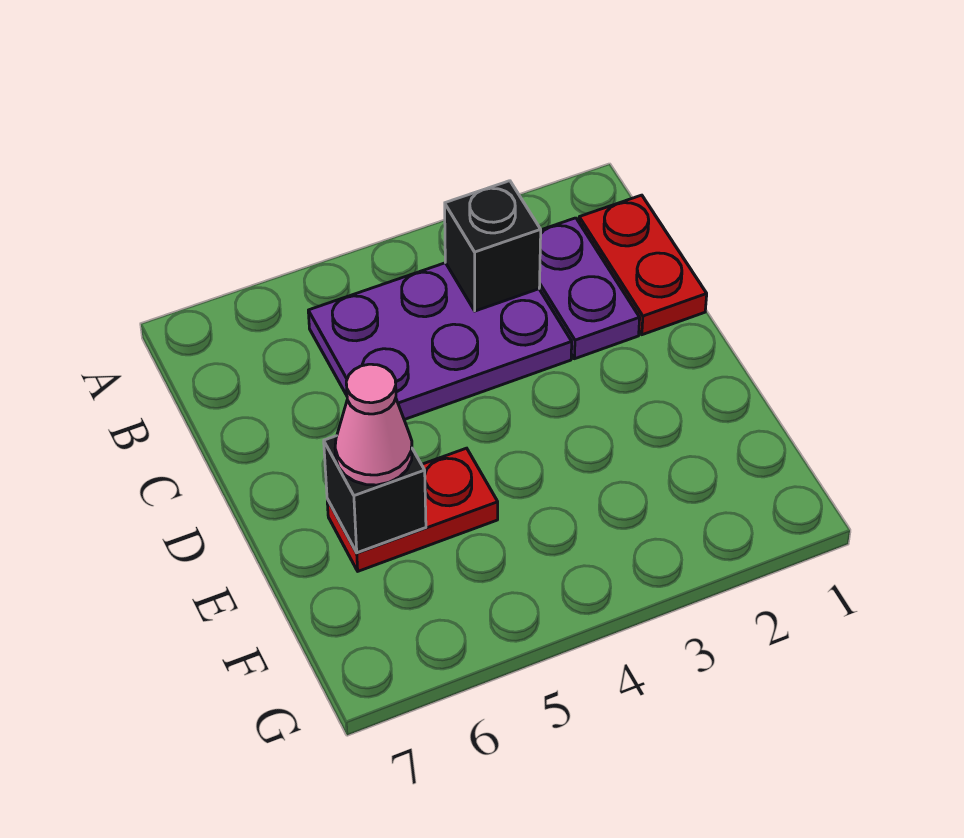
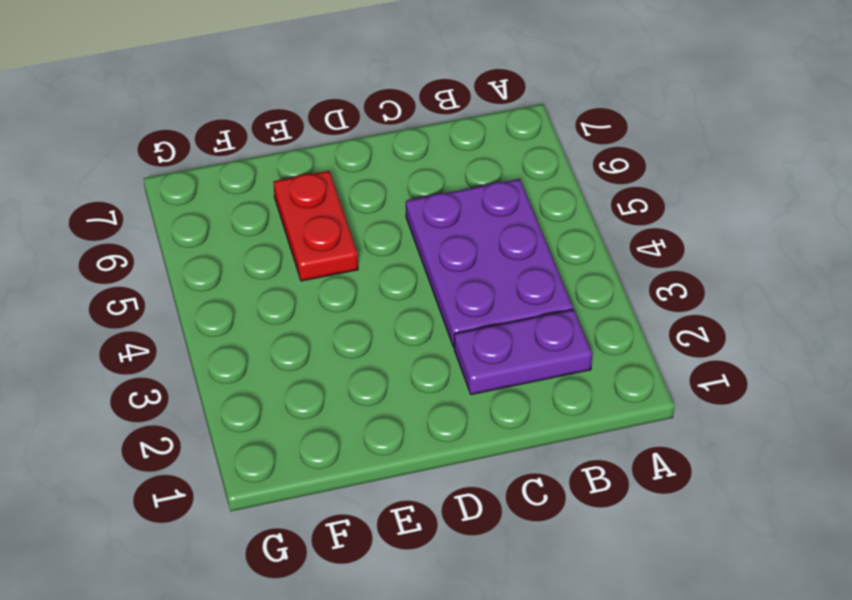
none -> red plate B1:C1 level 1
none -> black brick B3 level 2

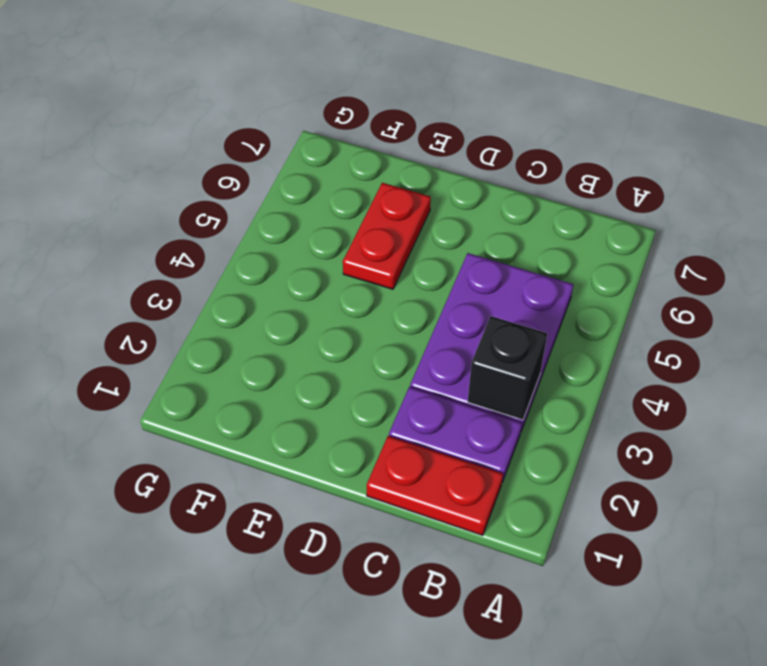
none -> black brick E6 level 2
none -> pink cone E6 level 3

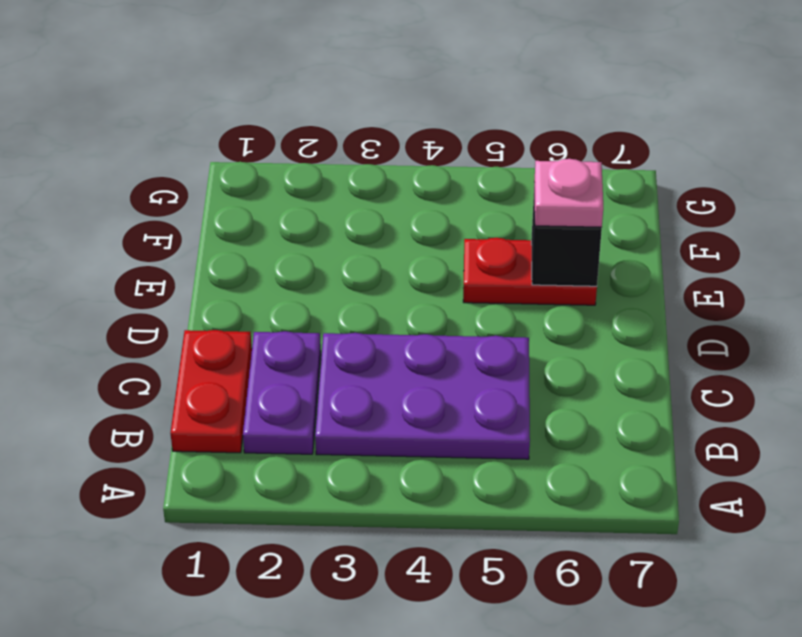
pink plate E6 level 3 -> pink cone E6 level 3
none -> black brick B3 level 2

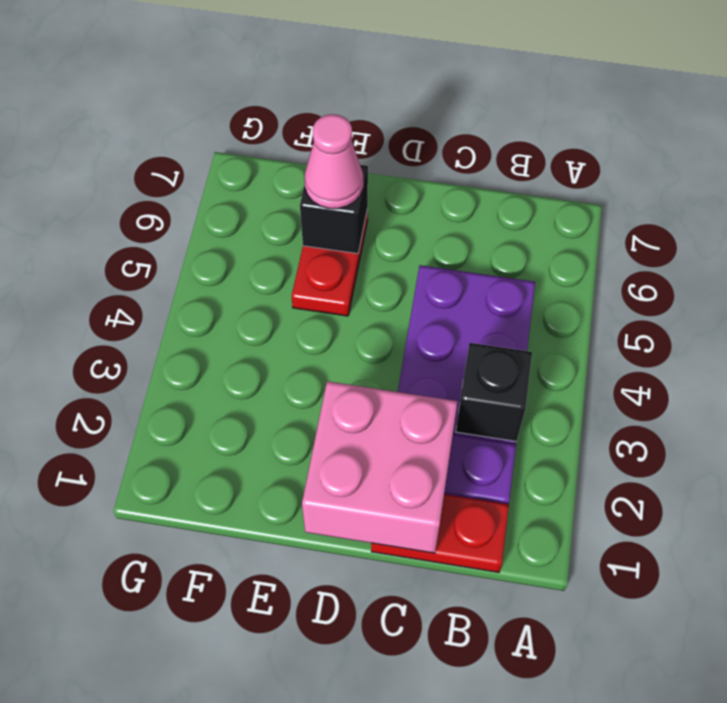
pink brick C1:D2 level 2 -> none

